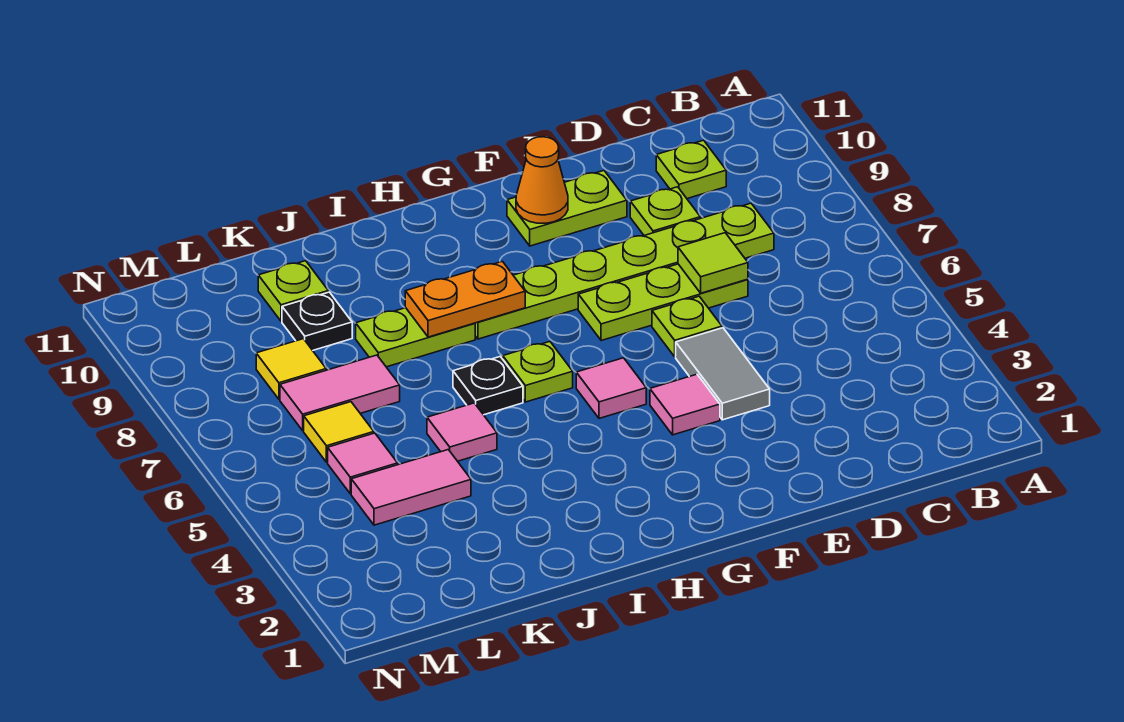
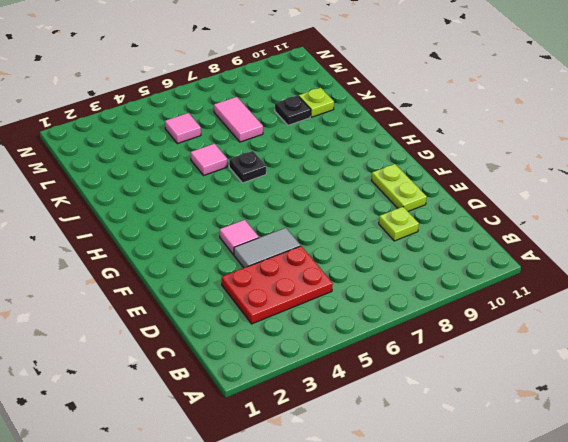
red plate C3:D5 level 1 -> none
none -> lime plate C8:H8 level 1
none -> lime plate C10 level 1
none -> lime plate D7:F7 level 1

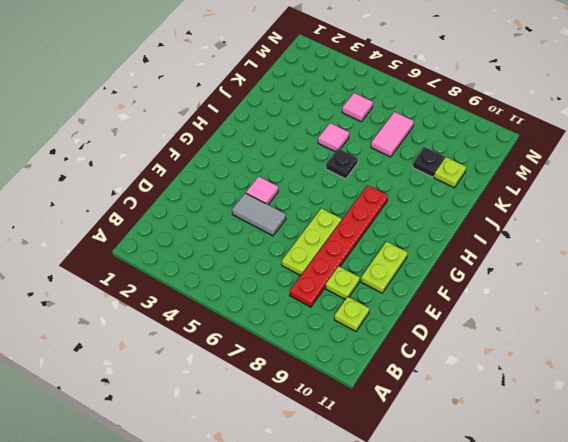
red plate C8:H8 level 1 -> lime plate C8:H8 level 1
none -> lime plate E6 level 1
none -> pink tile G5 level 1
none -> lime plate H6 level 1

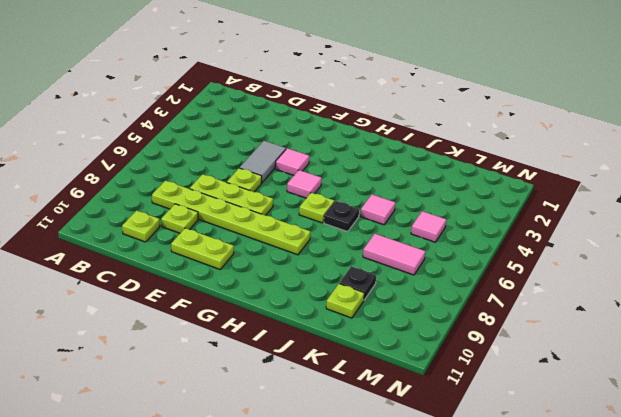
none -> lime plate I8:J8 level 1
none -> pink tile K4:L4 level 1
none -> yellow tile L6 level 1

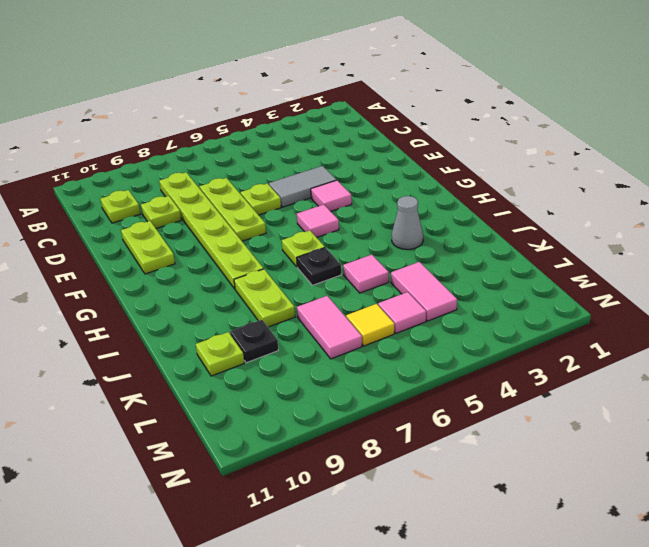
grey cone I3 level 1 -> none
none -> yellow tile L8 level 1
none -> lime tile D7 level 2
none -> orange cone F10 level 2

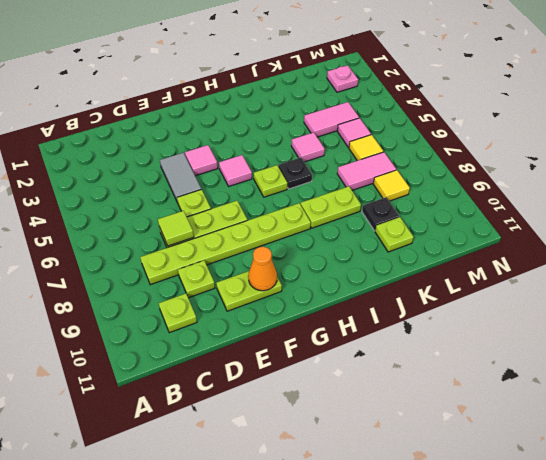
pink plate M2 level 1 -> none
none -> orange plate H8:I8 level 2

